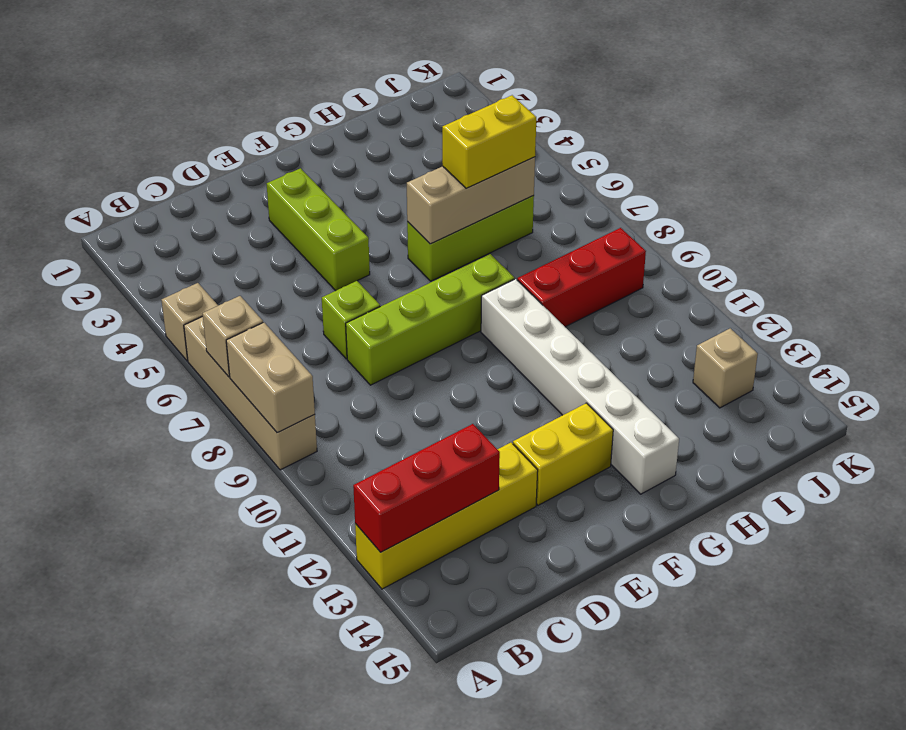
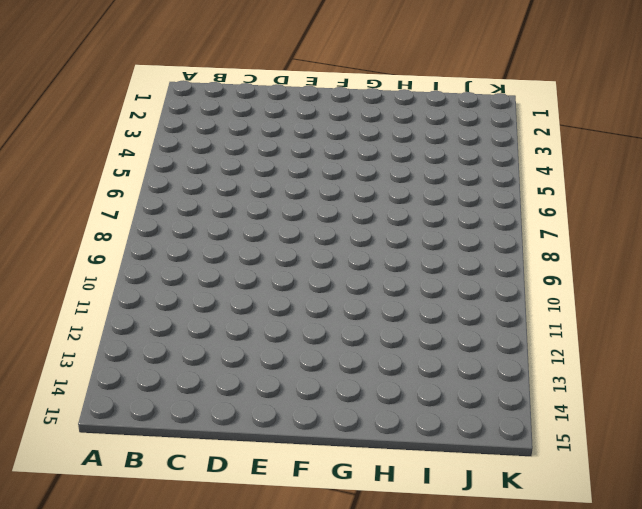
none -> tan brick A5 level 1
none -> tan brick A6:A9 level 1
none -> yellow brick A13:D13 level 1

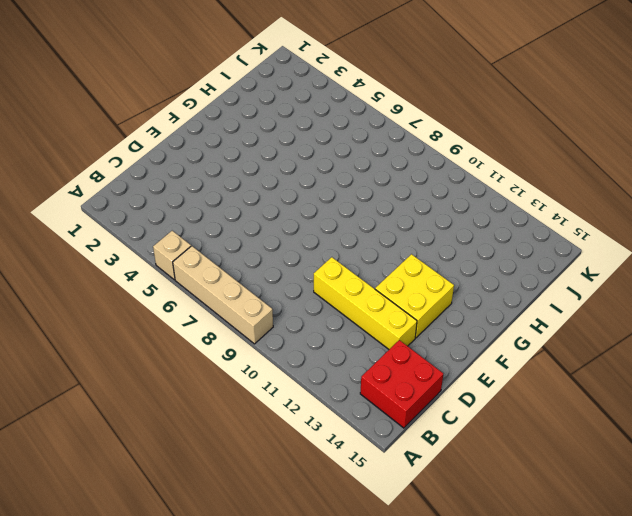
red brick B14:C15 level 1 -> none
yellow brick D10:D13 level 1 -> yellow brick A13:D13 level 1
yellow brick E12:F13 level 1 -> yellow brick E13:F13 level 1
none -> lime brick D7 level 1
none -> lime brick D8:G8 level 1
none -> lime brick E3:E5 level 1

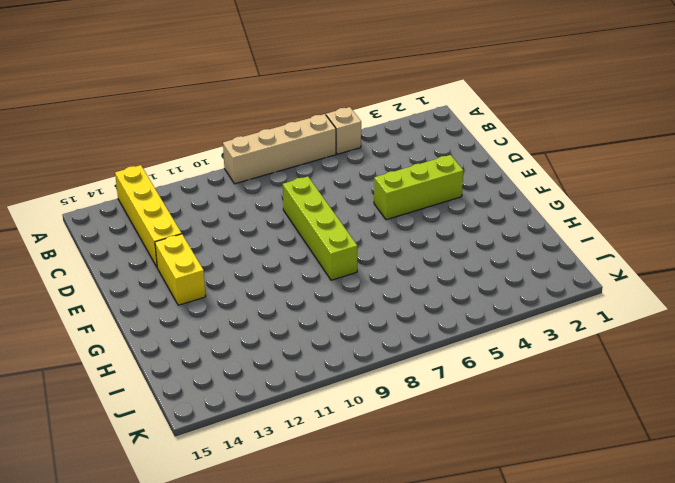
none -> lime brick D7 level 1
none -> lime brick G6:I6 level 1
none -> white brick G9:G14 level 1

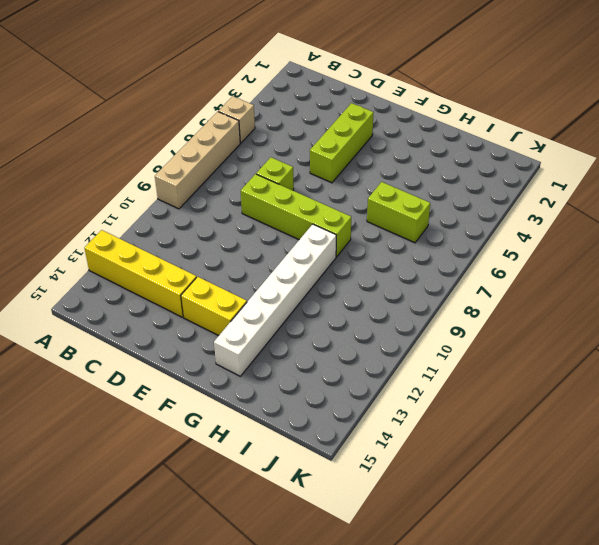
lime brick H6:I6 level 1 -> lime brick G6:I6 level 1
none -> red brick H9:J9 level 1
none -> tan brick J13 level 1
none -> tan brick A7 level 2

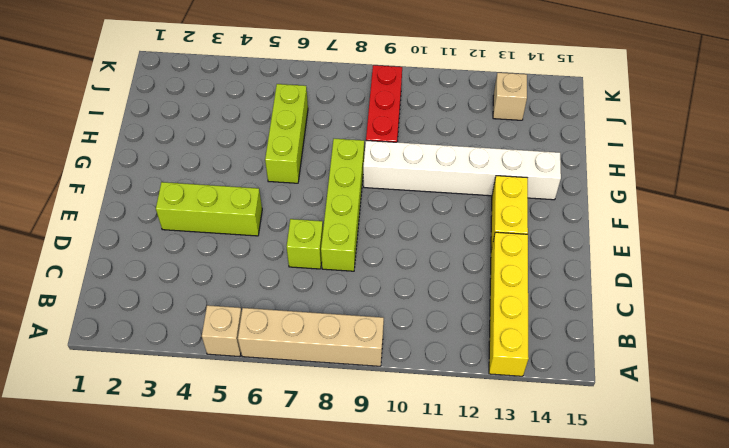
none -> tan brick A7 level 2
none -> tan brick A8:A9 level 2
none -> red brick A13:C13 level 2

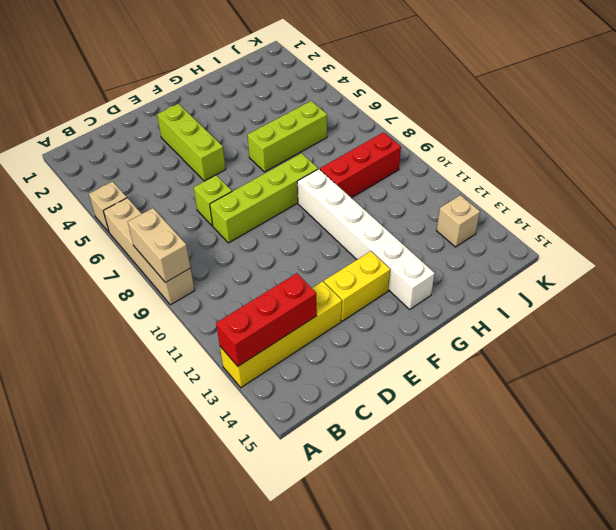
none -> tan brick A7 level 2
none -> tan brick G6:I6 level 2
none -> yellow brick H6:I6 level 3

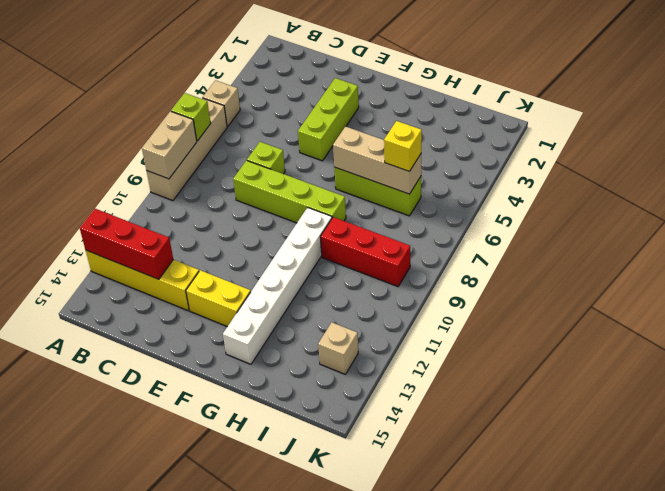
lime brick A7 level 2 -> tan brick A7 level 2
yellow brick I6 level 3 -> yellow brick H6:I6 level 3

